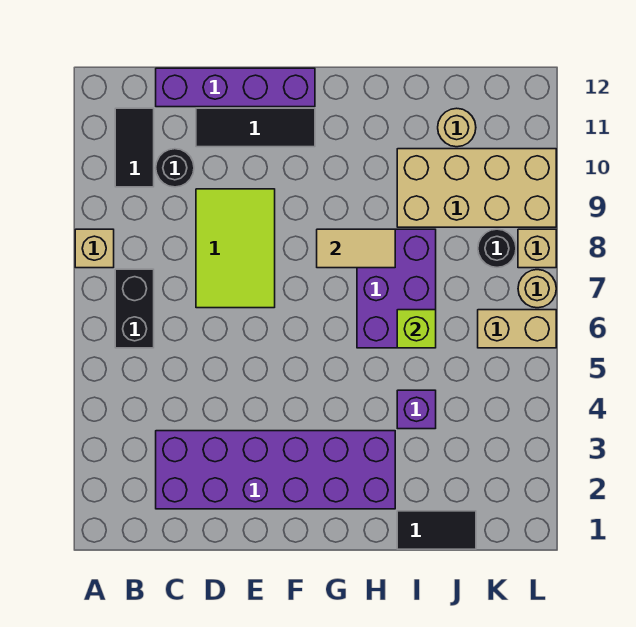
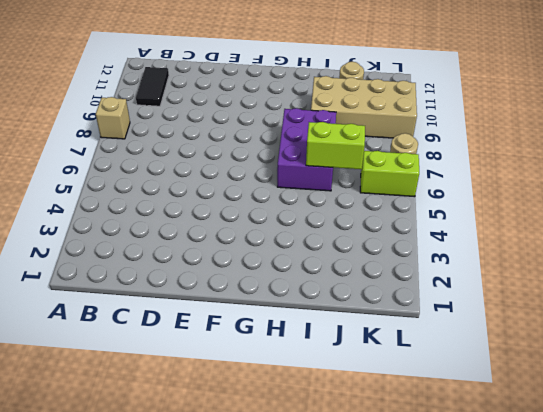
lime brick I6:J6 level 2 -> lime brick I6 level 2
lime brick K6:L6 level 1 -> tan brick K6:L6 level 1
none -> black brick B6:B7 level 1
none -> purple brick C2:H3 level 1
none -> black round brick C10 level 1

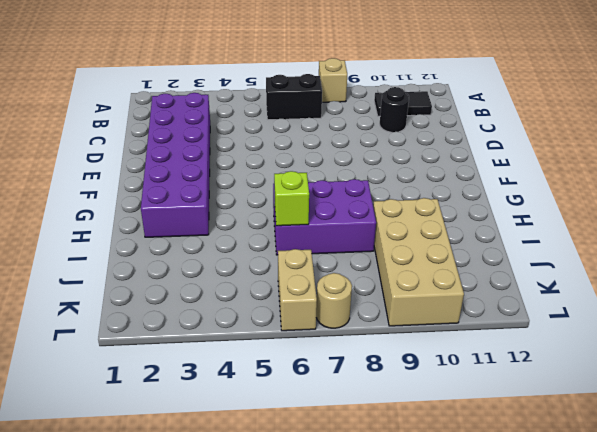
none -> purple brick C12:F12 level 1
none -> lime tile D7:E9 level 1
none -> black tile D11:F11 level 1

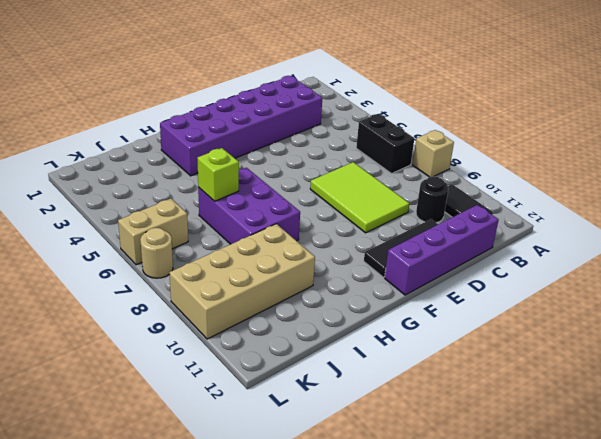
none -> black tile I1:J1 level 1
none -> purple brick I4 level 1
none -> tan round brick J11 level 1

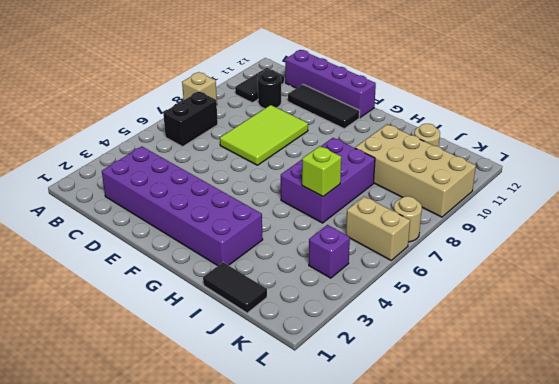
purple brick K4 level 1 -> purple brick I4 level 1
none -> black round brick K8 level 1
none -> tan brick L8 level 1
none -> tan tile G8:H8 level 2

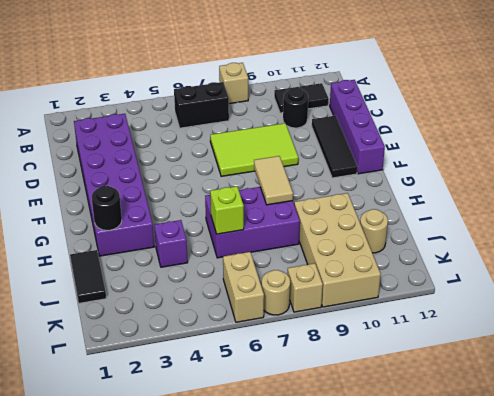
black round brick H2 level 2 -> black round brick K8 level 1

